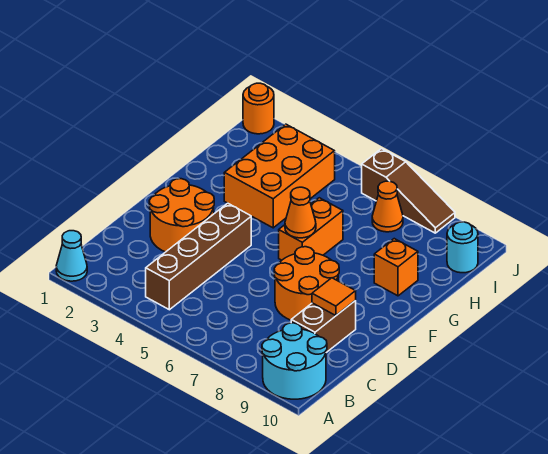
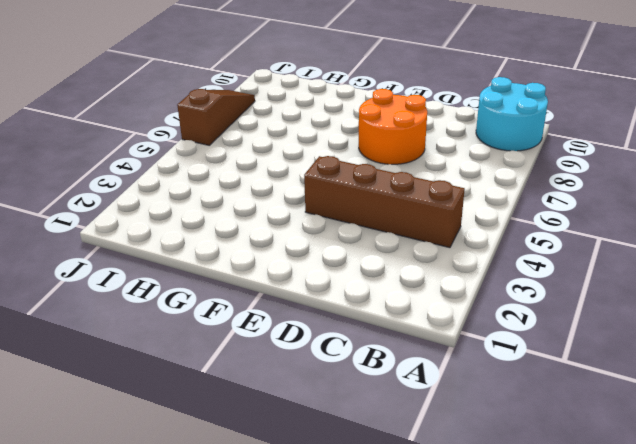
none -> cyan cone A1 level 1
none -> brown brick C9:D9 level 1
none -> orange round brick D2:E3 level 1

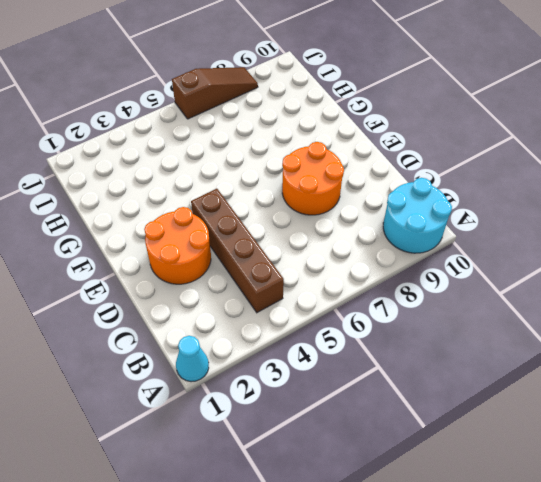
none -> brown brick C9:D9 level 1
none -> orange brick F6:G6 level 1
none -> orange brick G3:I4 level 1

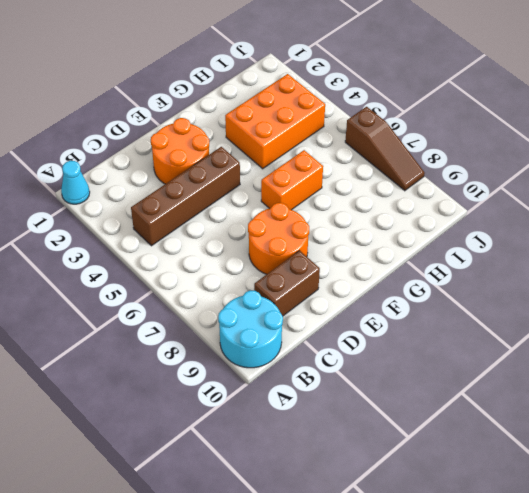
none -> orange brick G9 level 1
none -> orange cone I7 level 1
none -> cyan round brick I10 level 1

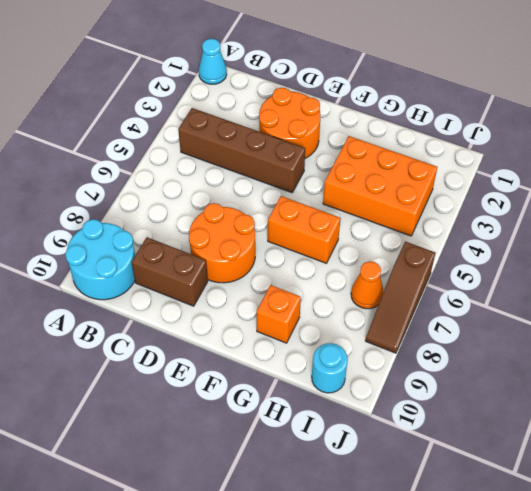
none -> orange round brick J1 level 1
none -> orange tile D9 level 2
none -> orange cone F6 level 2

